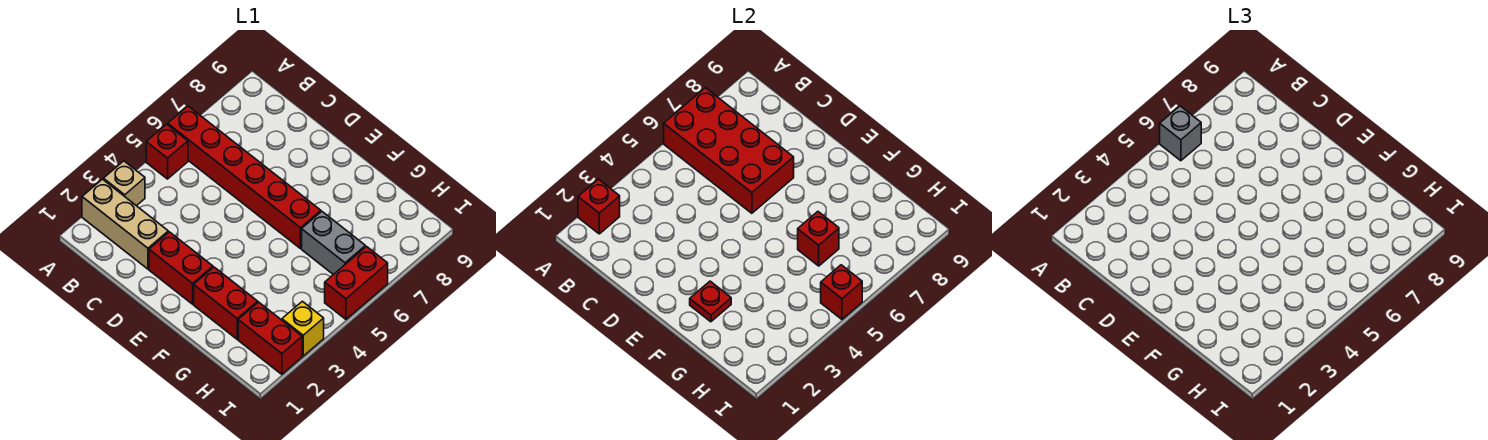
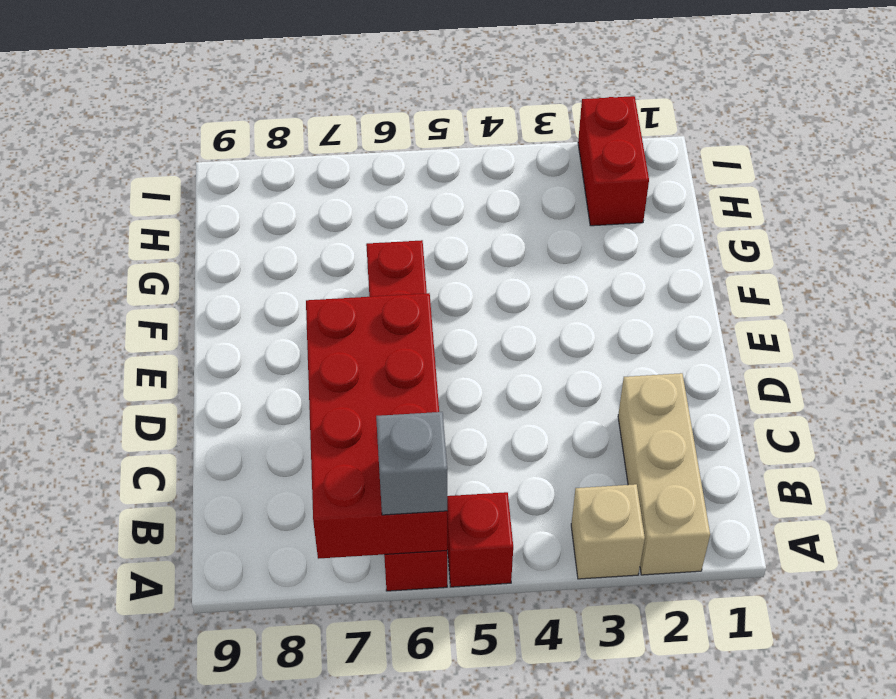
none -> red brick D2:E2 level 1
none -> red brick F2:G2 level 1
none -> grey brick G6:H6 level 1

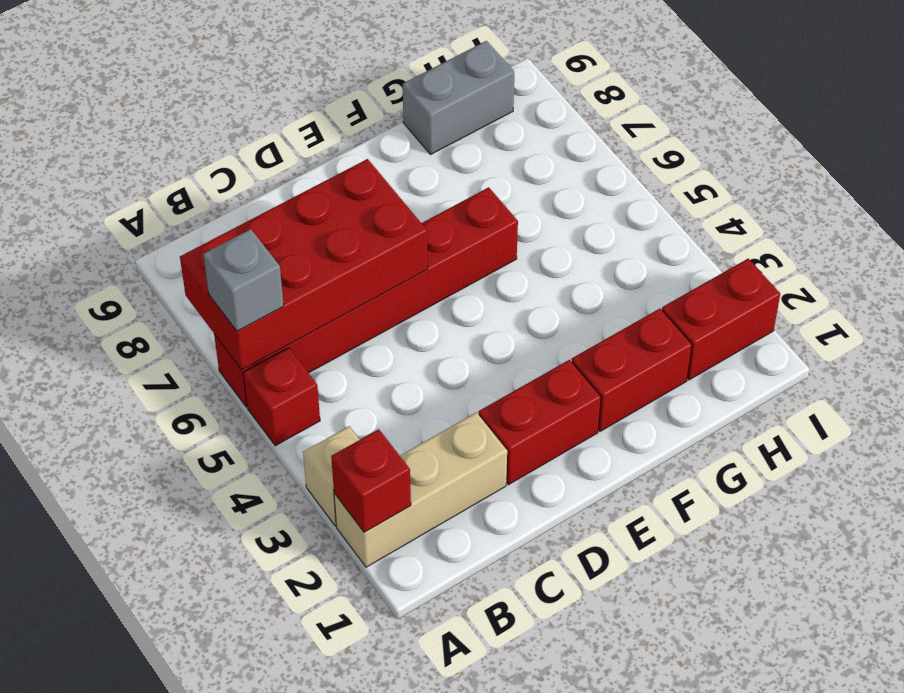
grey brick G9:H9 level 1 -> grey brick G6:H6 level 1
none -> yellow brick I3 level 1
none -> red brick I5:I6 level 1
none -> red plate F2 level 2

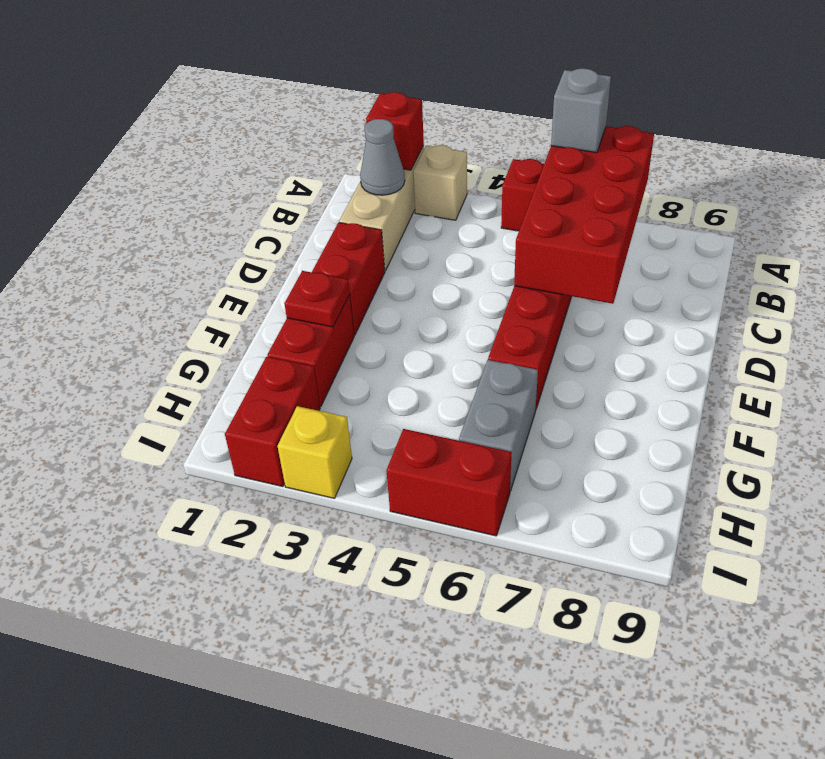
grey cone B2 level 2 -> none
none -> red brick G6 level 2
none -> red brick I5 level 2

